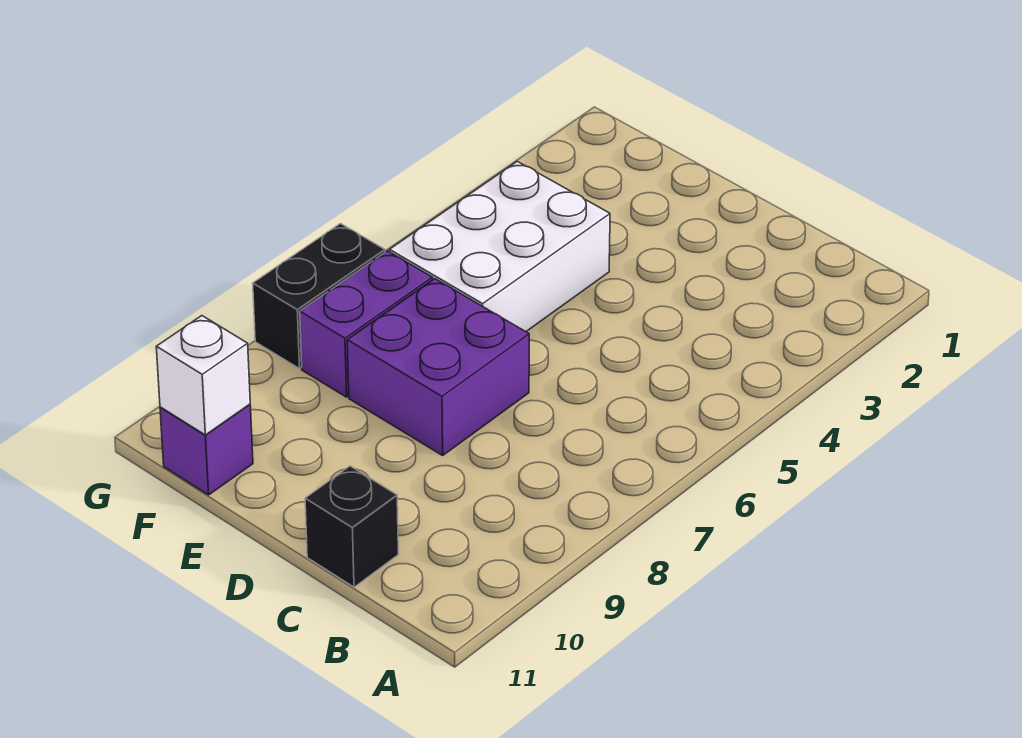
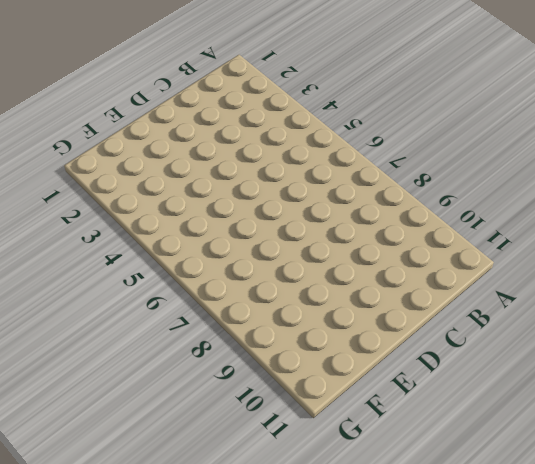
none -> black brick C11 level 1
none -> purple brick D7:E8 level 1

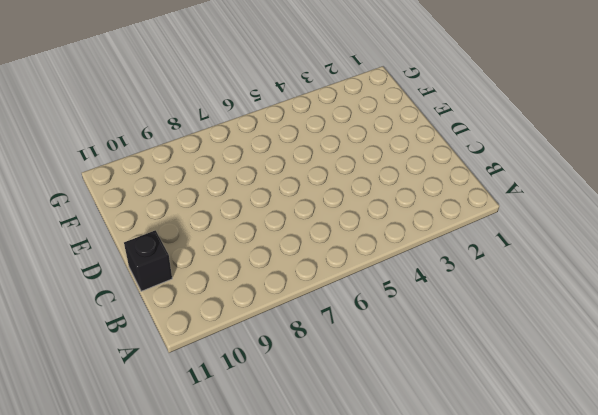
none -> purple brick D7:E8 level 1
none -> white brick E4:F6 level 1

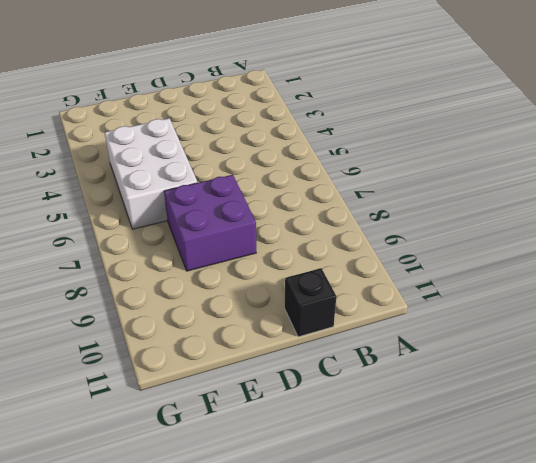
none -> purple brick F7:F8 level 1
none -> purple brick F11 level 1

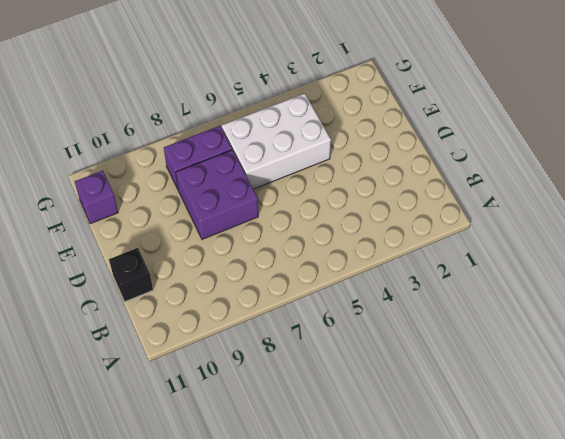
none -> black brick G7:G8 level 1
none -> white brick F11 level 2

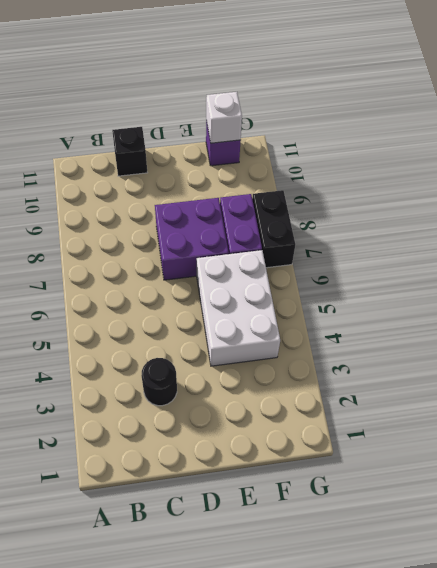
black round brick C3 level 1 -> none

